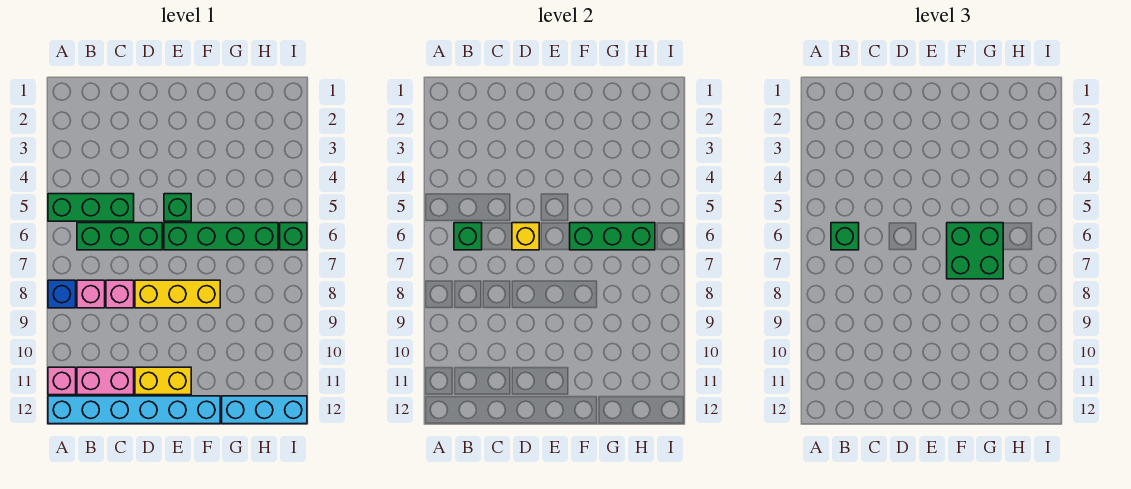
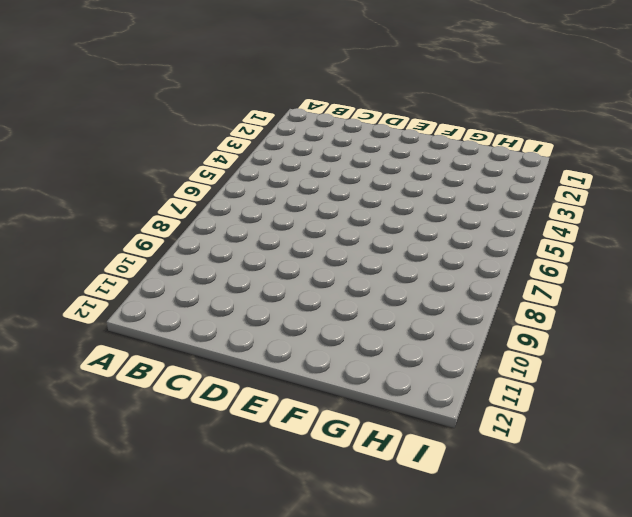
none -> green brick A5:C5 level 1
none -> blue brick A8 level 1
none -> pink brick A11 level 1

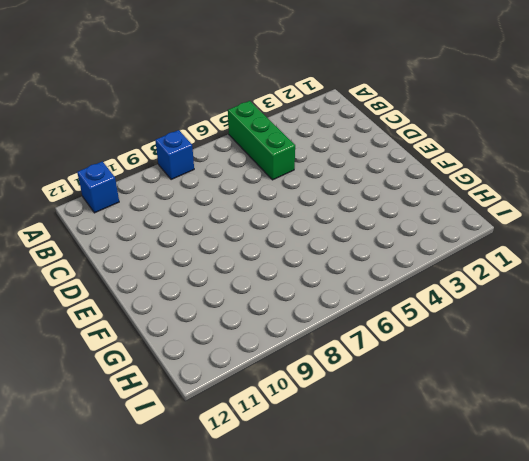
blue brick A11 level 1 -> pink brick A11 level 1
none -> cyan brick A12:F12 level 1
none -> green brick B6:D6 level 1
none -> pink brick B8 level 1

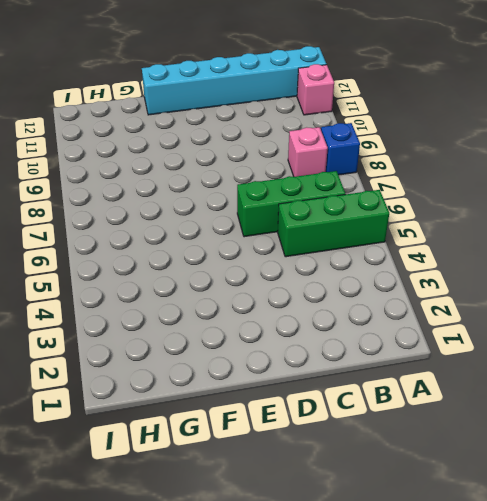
none -> pink brick B11:C11 level 1
none -> pink brick C8 level 1
none -> yellow brick D8:F8 level 1

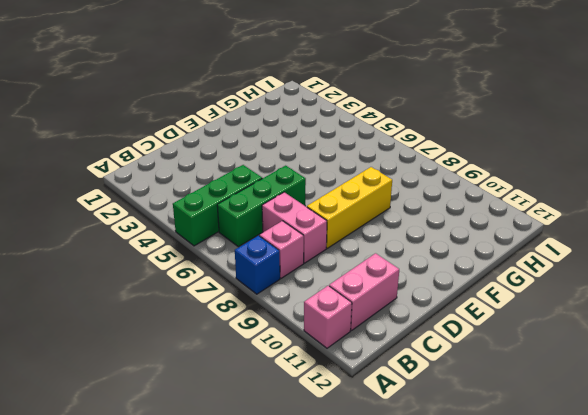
pink brick C7:C8 level 1 -> pink brick C8 level 1
none -> cyan brick A12:F12 level 1
none -> yellow brick D11:E11 level 1
none -> green brick E5 level 1

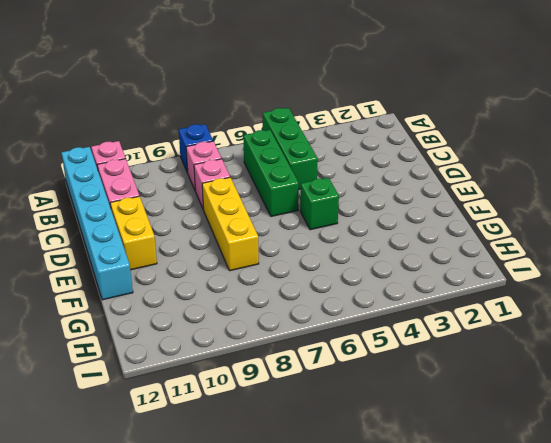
none -> green brick E6:H6 level 1
none -> cyan brick G12:I12 level 1
none -> green brick I6 level 1

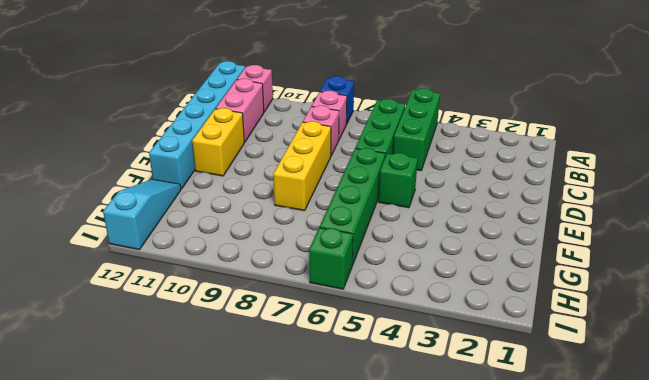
cyan slope G12:I12 level 1 top I -> cyan brick G12:I12 level 1
none -> green brick B6 level 2
none -> yellow brick D6 level 2
none -> green brick F6:H6 level 2

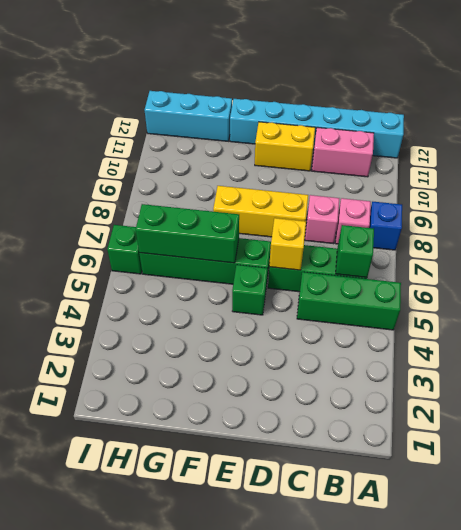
none -> pink brick A11 level 1
none -> green brick B6 level 3
none -> green brick F6:G7 level 3

